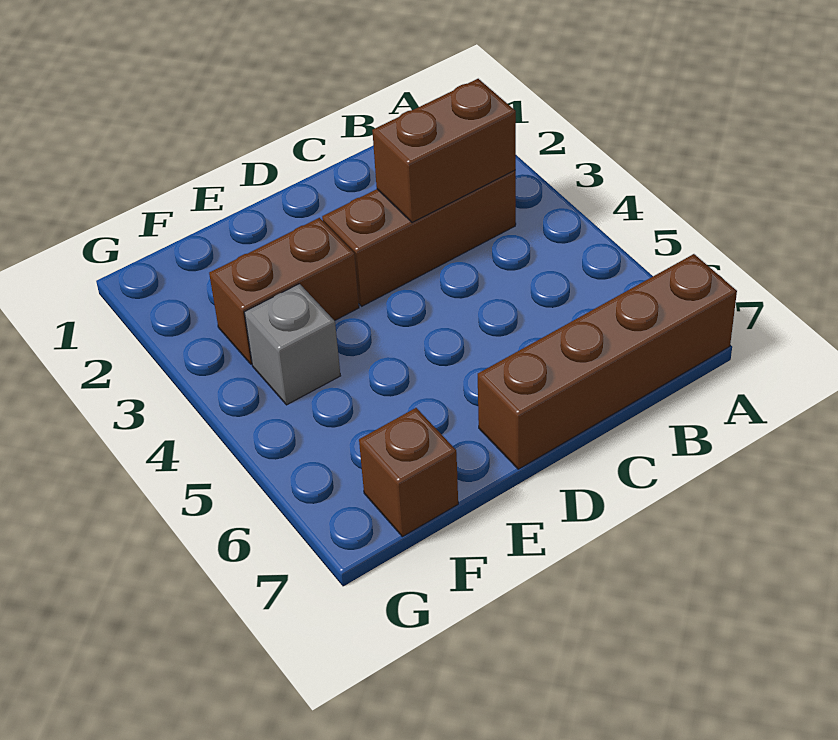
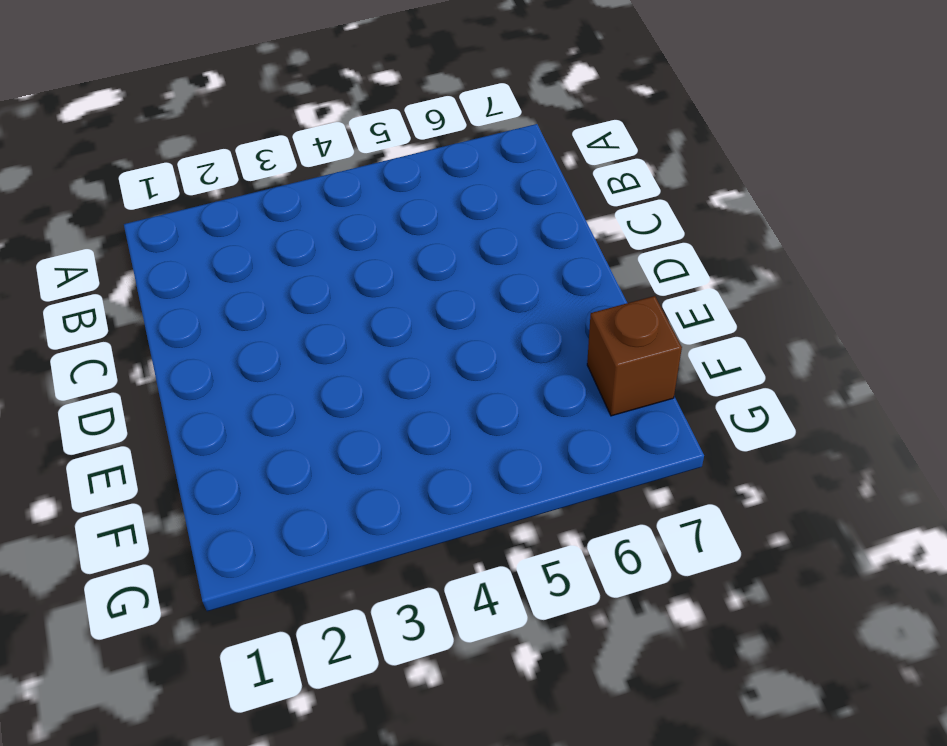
none -> brown brick A7:D7 level 1
none -> brown brick B3:D3 level 1

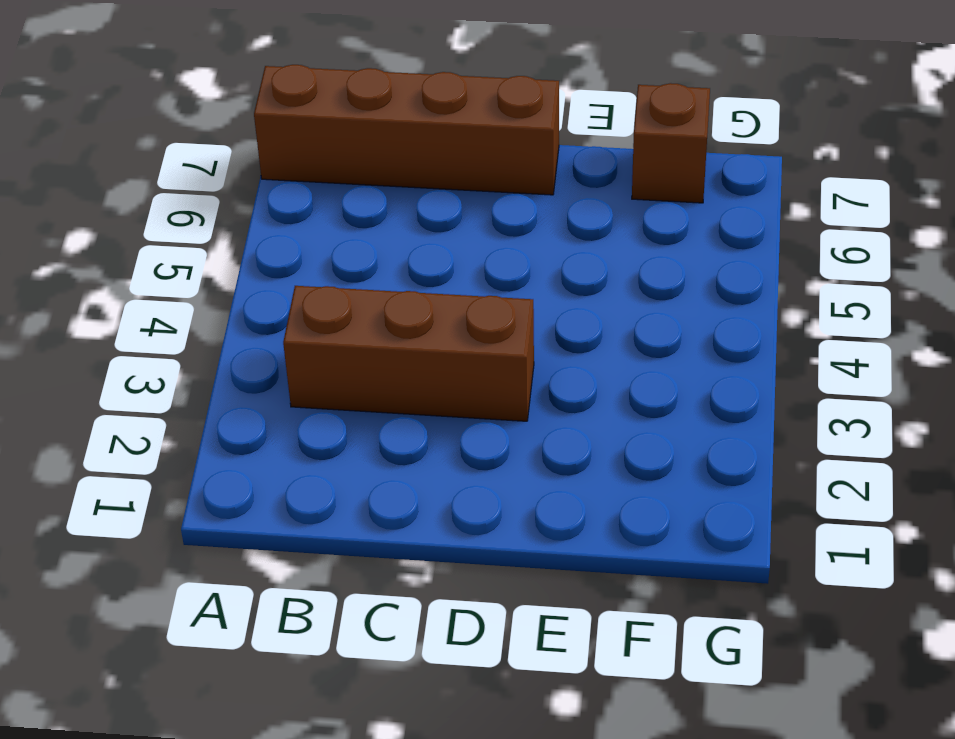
none -> brown brick E3:F3 level 1
none -> grey brick F4 level 1

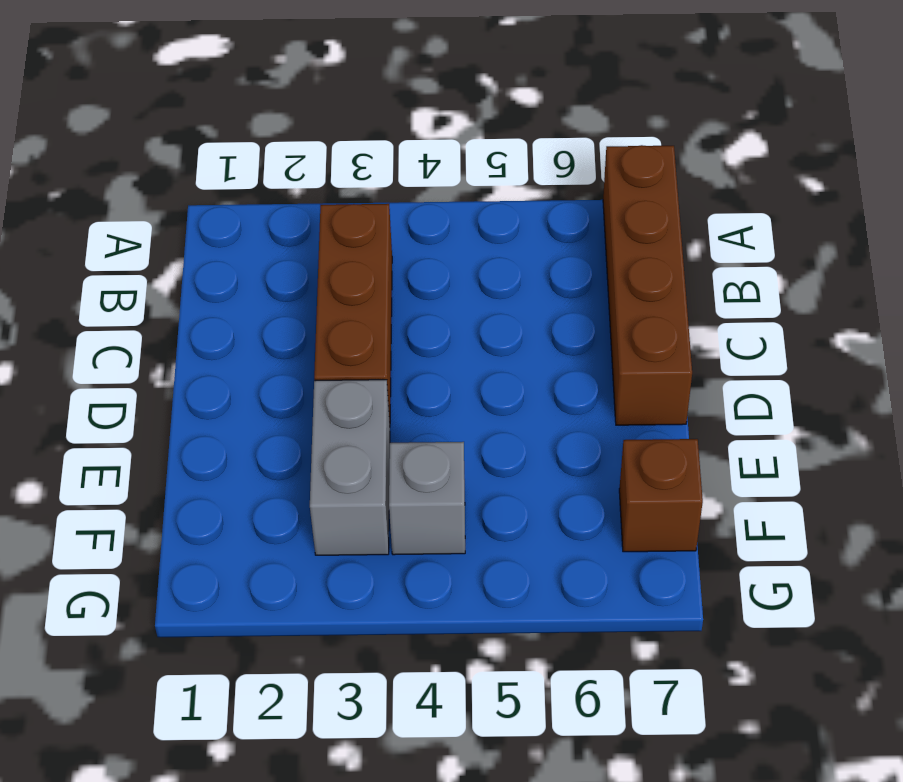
grey brick E3:F3 level 1 -> brown brick E3:F3 level 1
none -> brown brick B3:C3 level 2

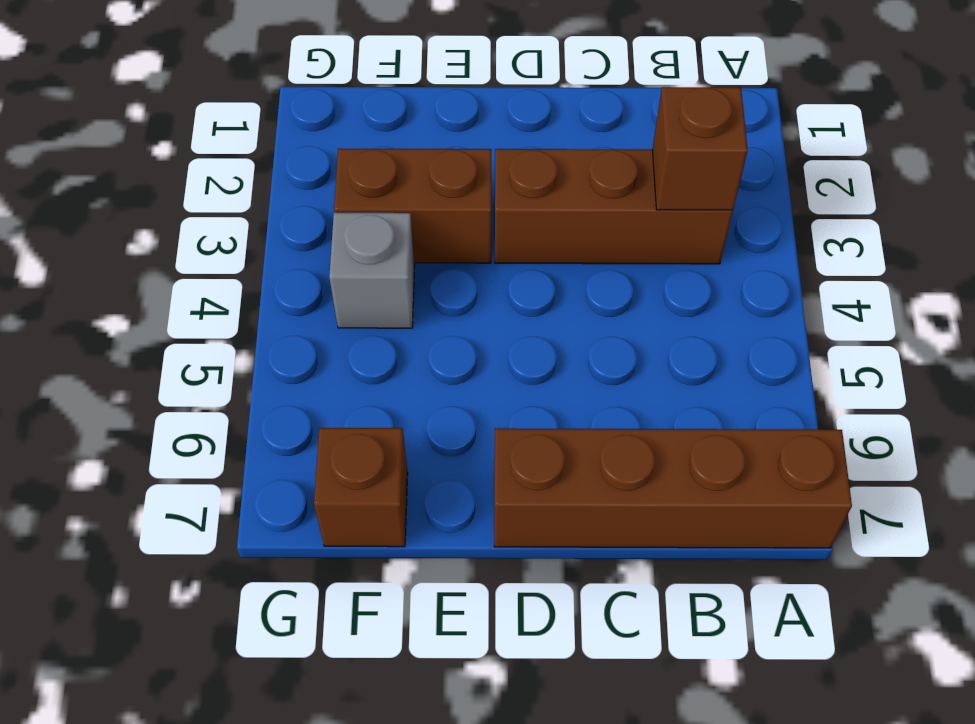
brown brick B3 level 2 -> brown brick B3:C3 level 2

